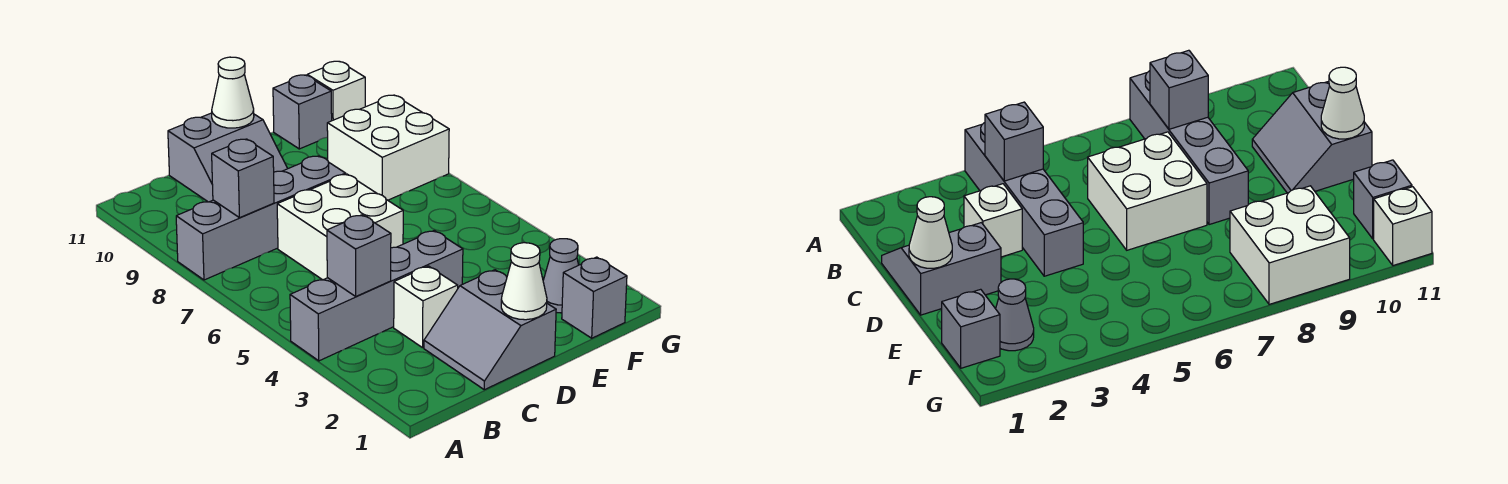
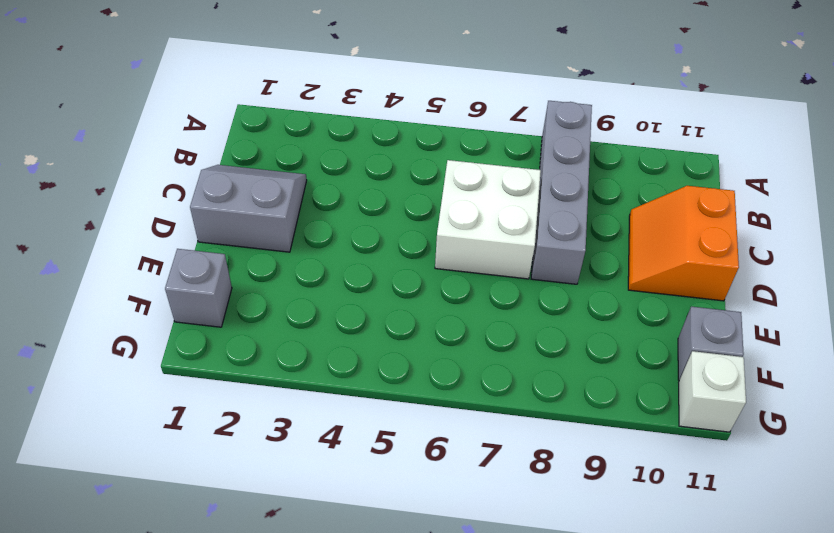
orange slope C10:D11 level 1 top 11 -> grey slope C10:D11 level 1 top 11
none -> grey brick A4:D4 level 1
none -> white brick C3 level 1
none -> grey cone F2 level 1

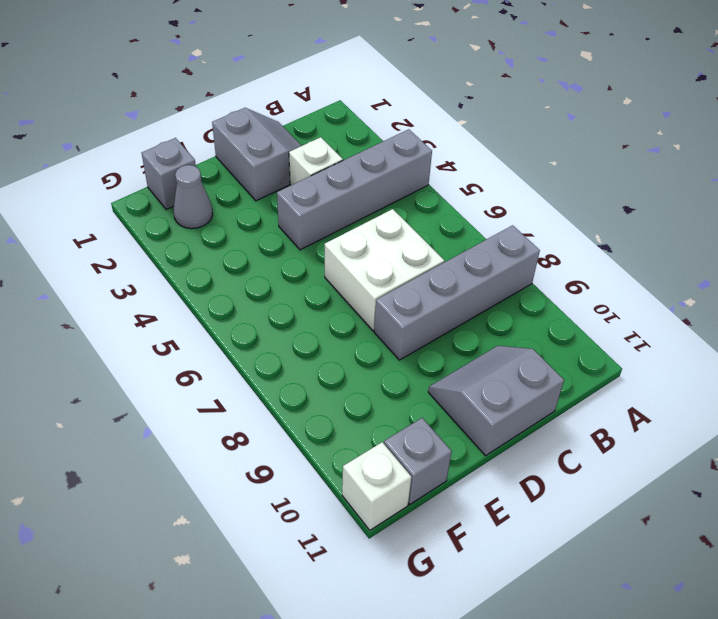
none -> white brick F8:G9 level 1
none -> grey brick B4 level 2
none -> grey brick B8 level 2

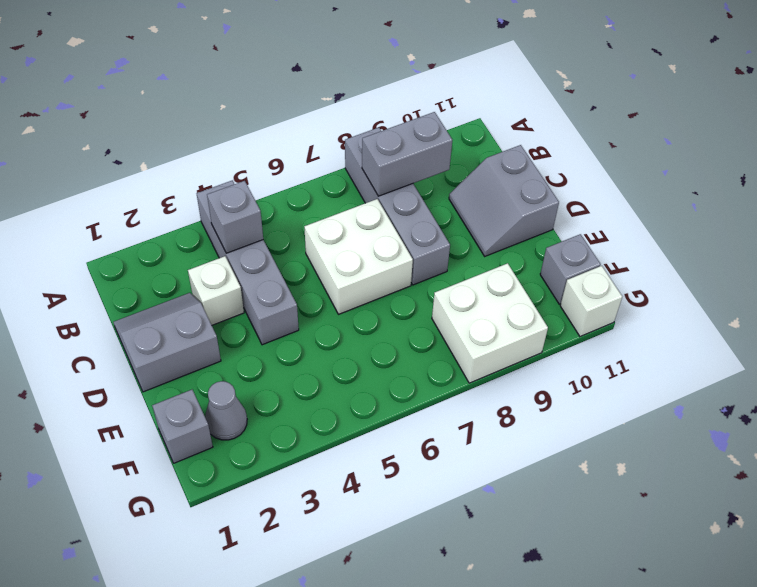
grey brick B8:B9 level 2 -> grey brick B8 level 2
none -> white cone D1 level 2
none -> white cone D11 level 2

